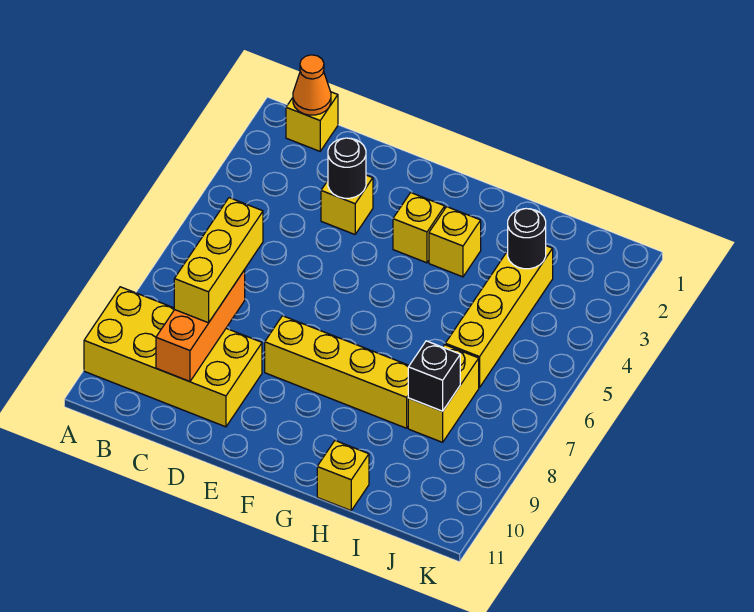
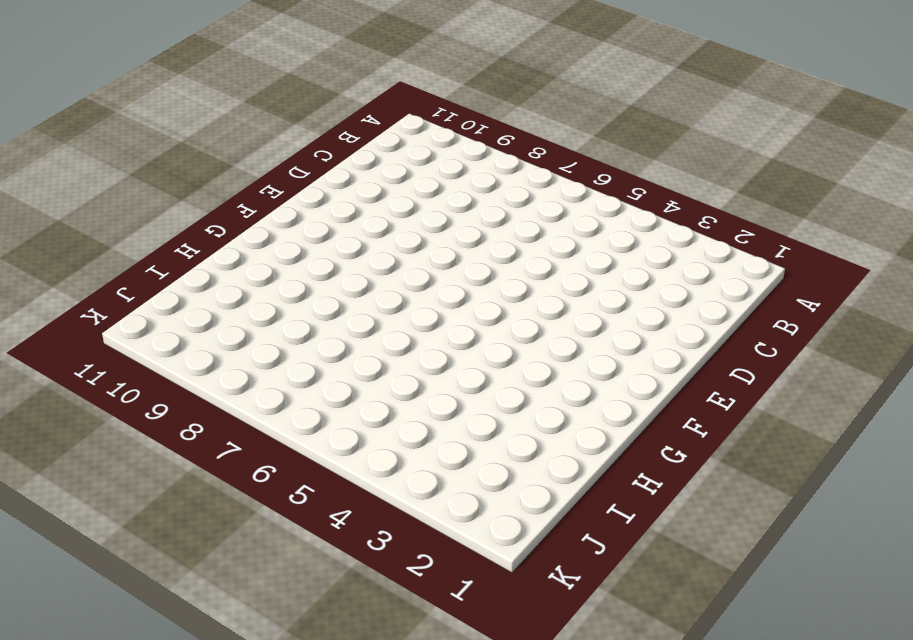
none -> yellow brick A9:D10 level 1
none -> yellow brick B1 level 1
none -> yellow brick D3 level 1

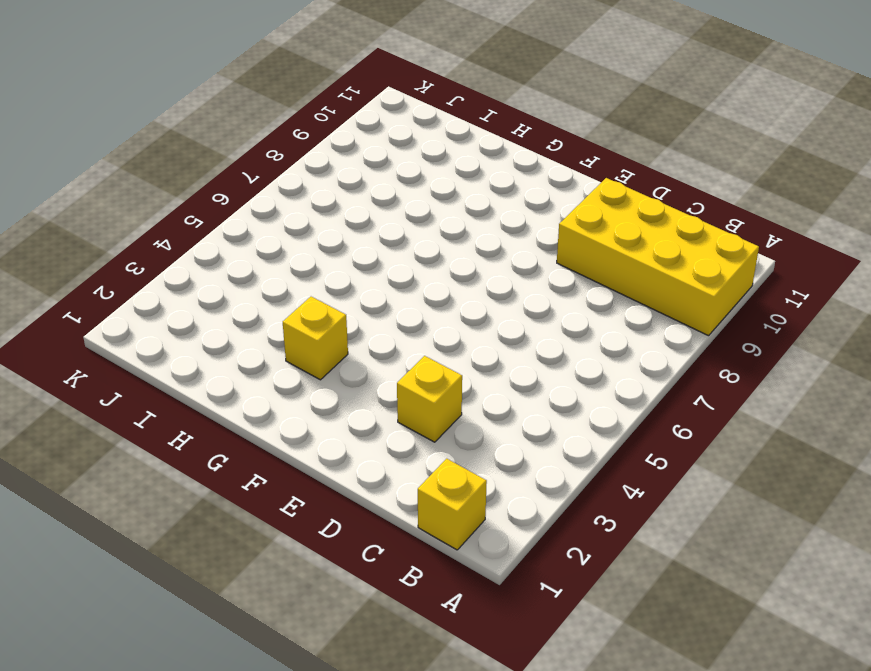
none -> yellow brick E8:H8 level 1
none -> yellow brick F3 level 1
none -> yellow brick H11 level 1

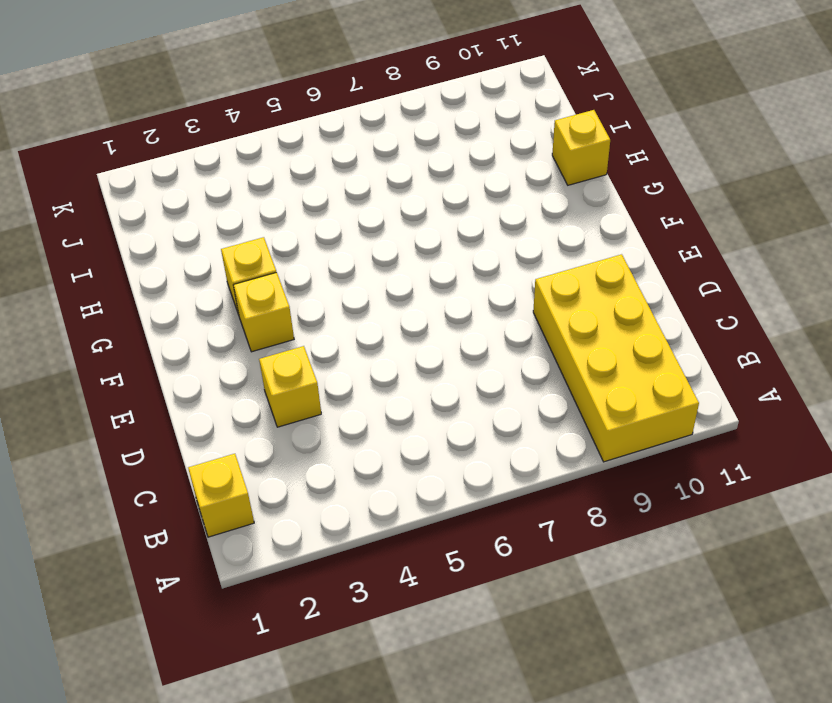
none -> yellow brick E8:H8 level 1
none -> yellow brick I3:I6 level 1
none -> yellow brick I7:I8 level 1

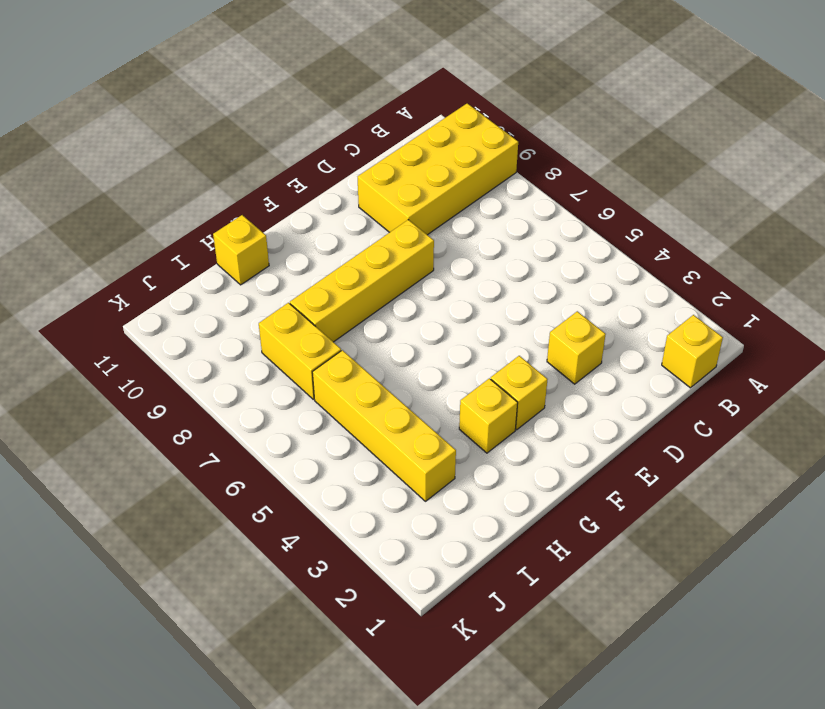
none -> orange cone B1 level 2
none -> orange brick C8:C10 level 2
none -> black round brick D3 level 2

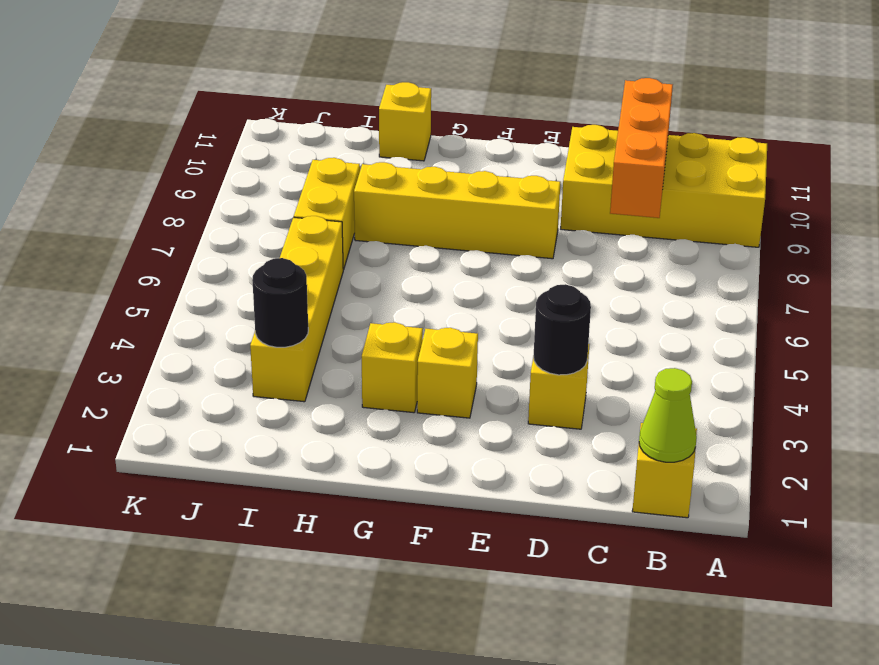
lime cone B1 level 2 -> orange cone B1 level 2
none -> black brick I8 level 2
none -> yellow brick C7:C9 level 3

